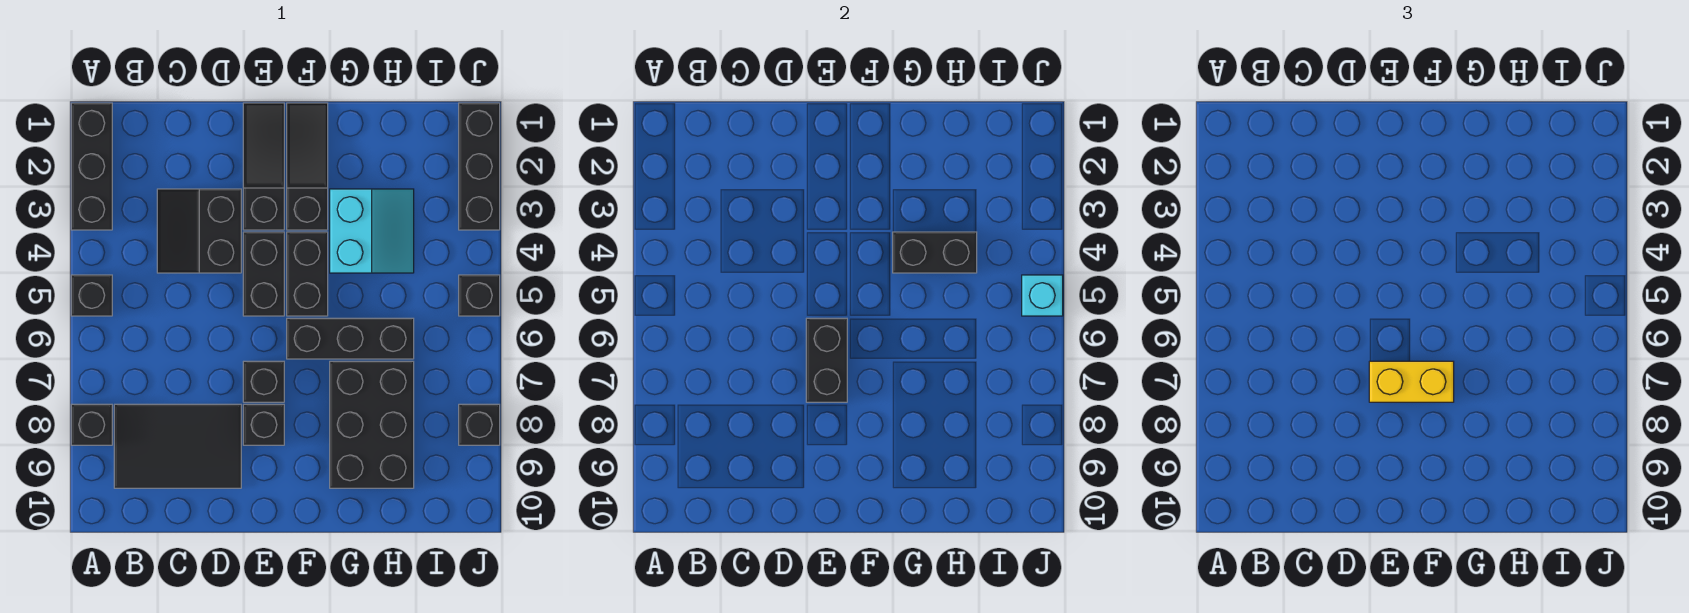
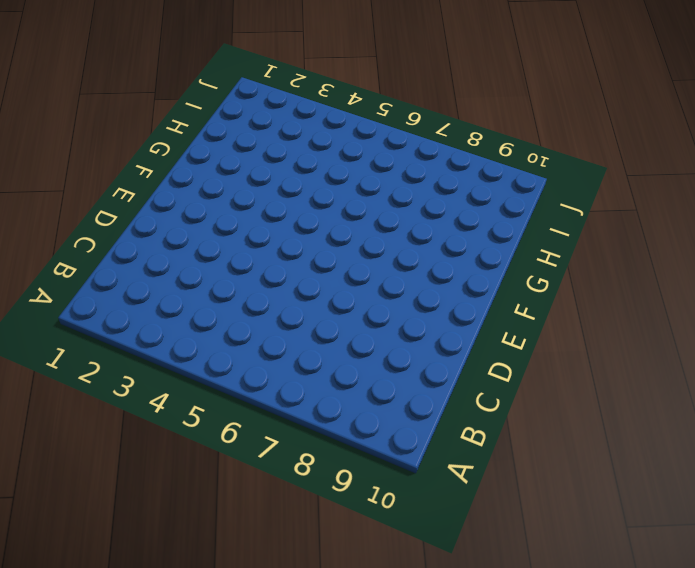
none -> black brick A1:A3 level 1
none -> black brick A5 level 1
none -> black brick A8 level 1

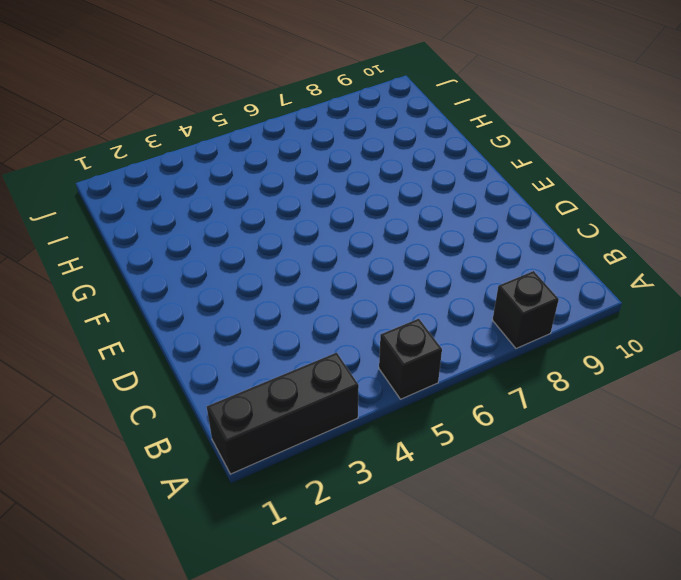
none -> black tile B8:D9 level 1
none -> black slope C3:D4 level 1 top D
none -> black slope E1:E3 level 1 top 3

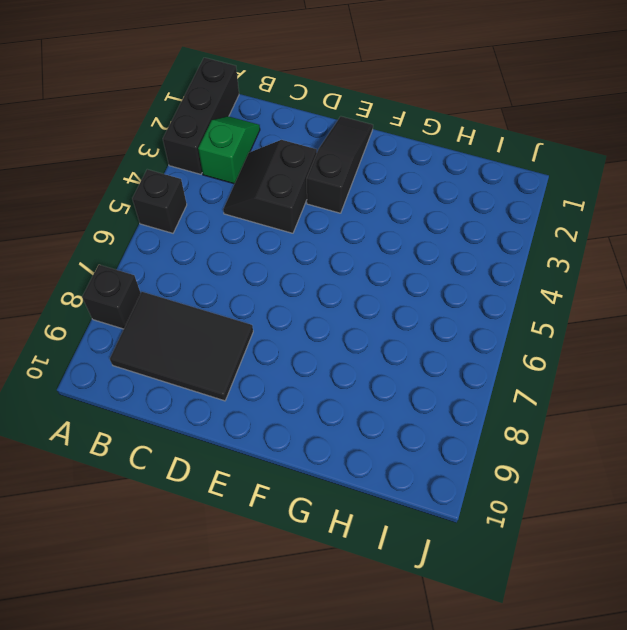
green slope B2:B3 level 1 top 3 -> none
none -> black brick E4:E5 level 1
none -> black brick E7 level 1
none -> black brick E8 level 1

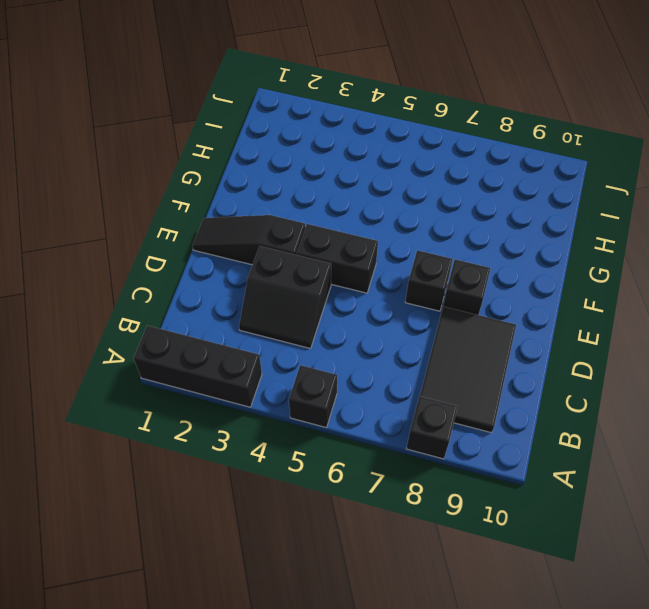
none -> black slope F1:F3 level 1 top 3
none -> black brick F4:F5 level 1
none -> black brick F6:H6 level 1

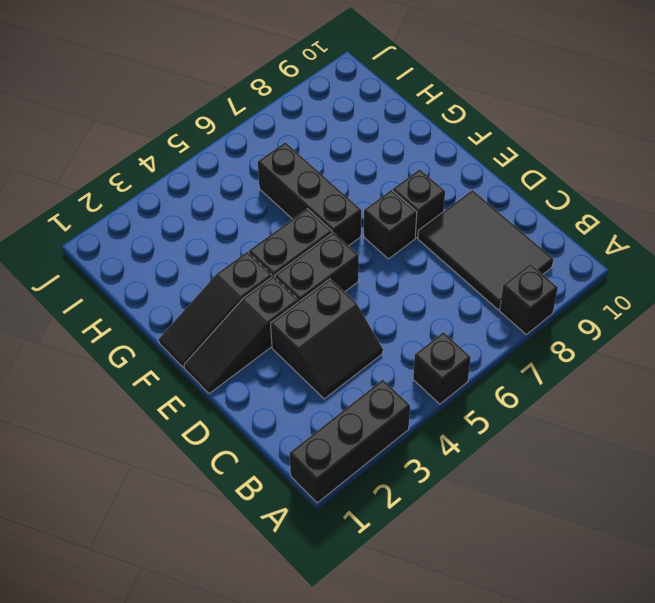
none -> cyan slope G3:H4 level 1 top G
none -> black brick G7:H9 level 1
none -> black brick J1:J3 level 1

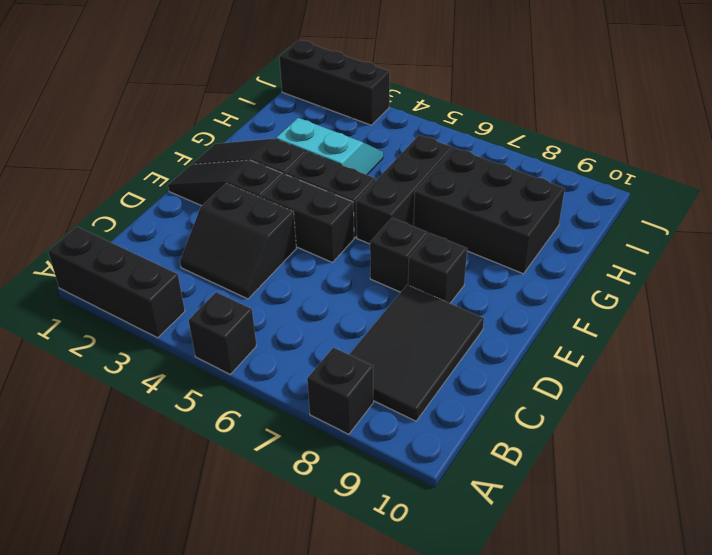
none -> black brick J5 level 1
none -> black brick J8 level 1
none -> black brick E6:E7 level 2

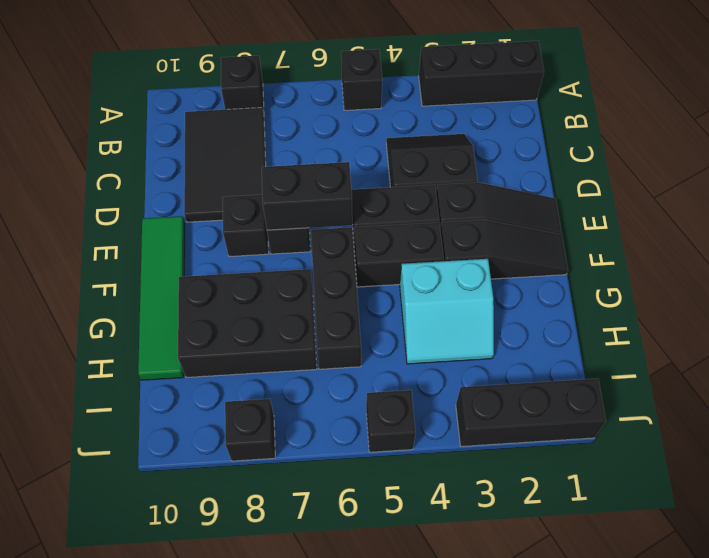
green tile E10:H10 level 1 -> none
none -> black brick G4:H4 level 2
none -> cyan brick J5 level 2
none -> yellow brick E7:F7 level 3

